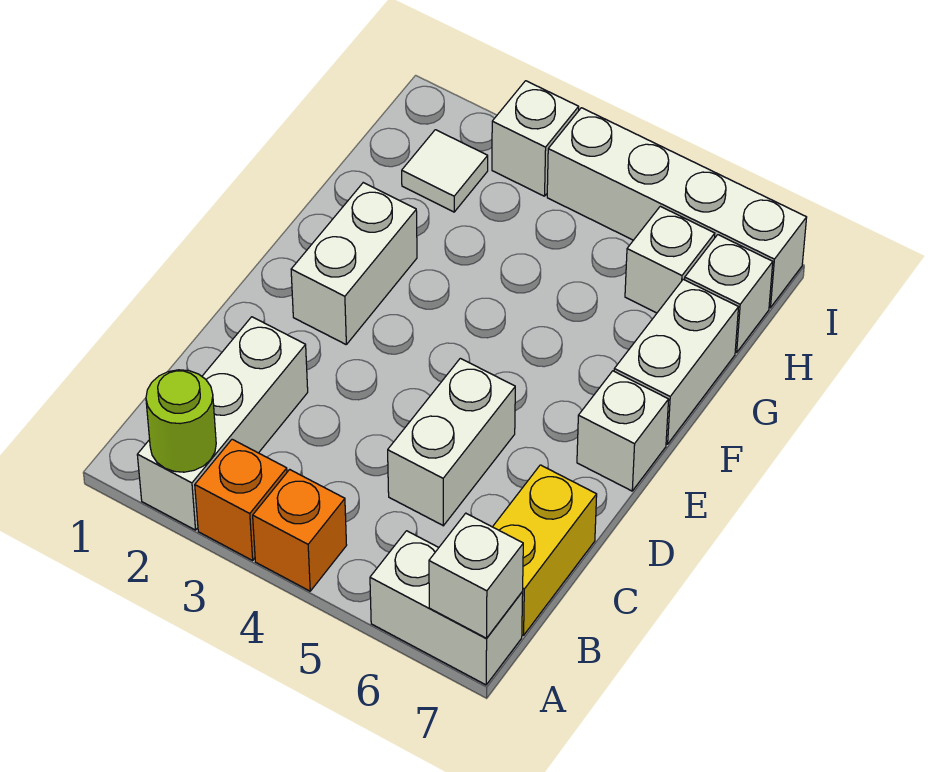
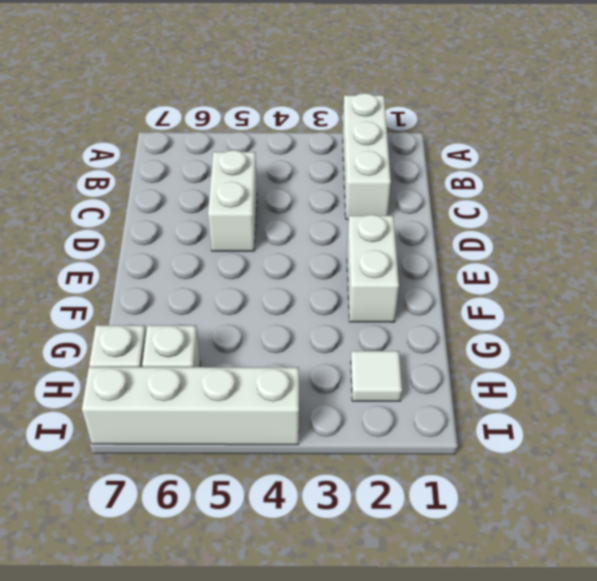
none -> orange brick A3 level 1
none -> orange brick A4 level 1
none -> white brick A6:A7 level 1

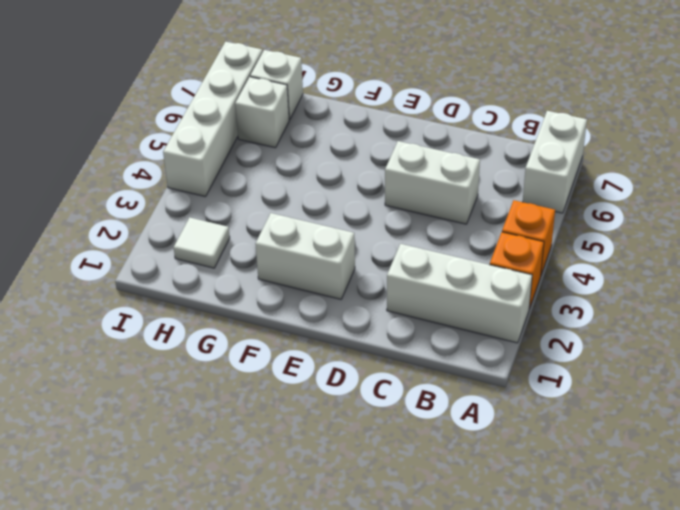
none -> yellow brick B7:C7 level 1
none -> white brick E7 level 1
none -> white brick F7:G7 level 1

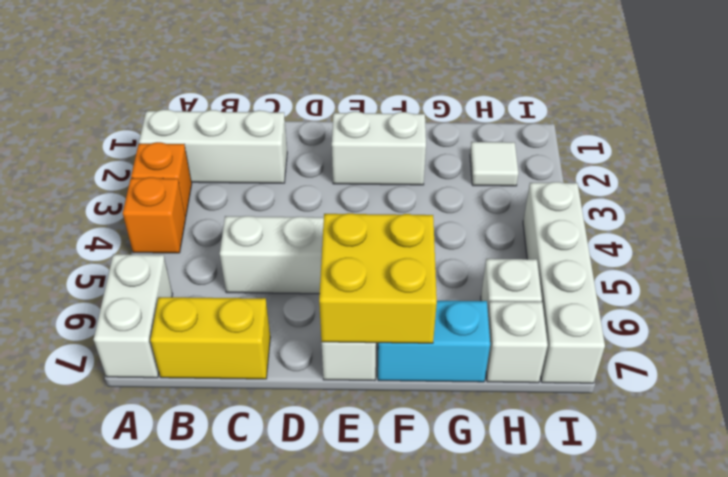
yellow brick E6:F7 level 2 -> none
cyan brick F7:G7 level 1 -> white brick F7:G7 level 1
none -> white brick I3 level 1
none -> lime round brick A2 level 2
none -> white brick A7 level 2

